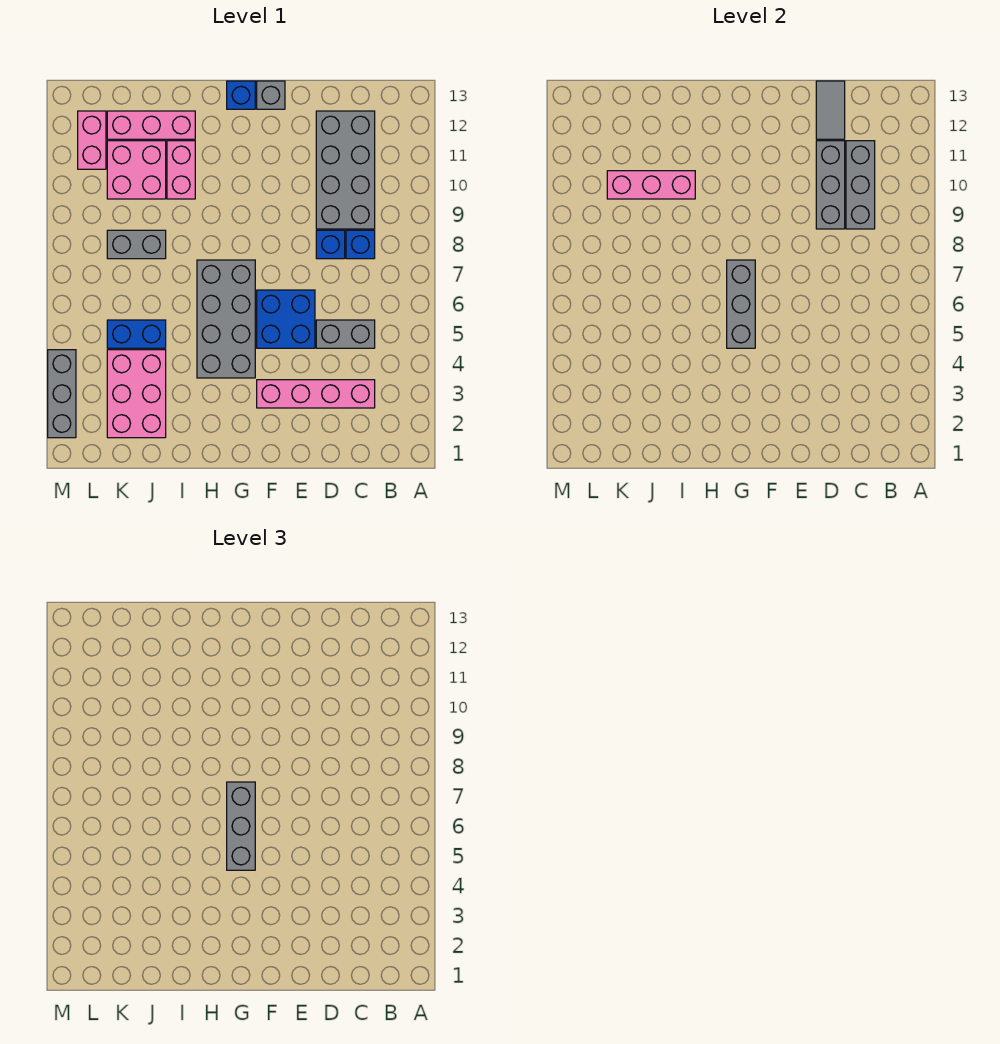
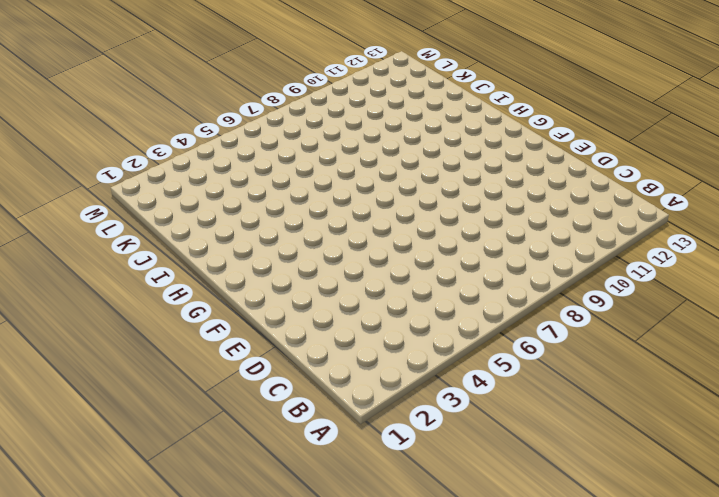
none -> pink brick C3:F3 level 1
none -> grey brick C5:D5 level 1
none -> blue brick C8 level 1

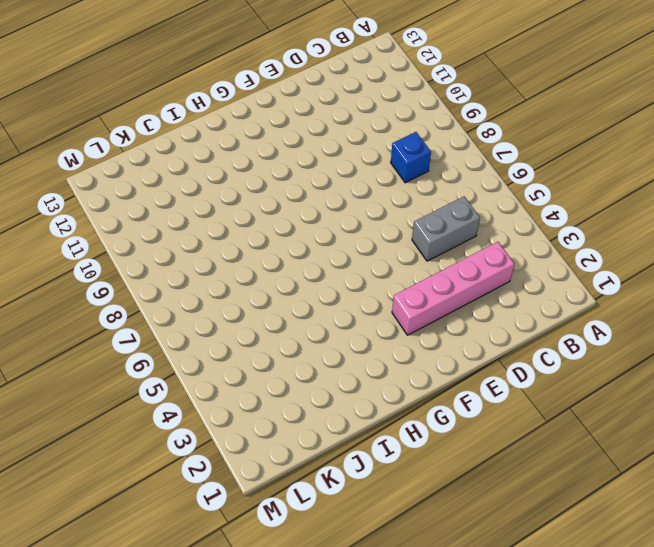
none -> grey brick C9:D12 level 1
none -> blue brick D8 level 1
none -> blue brick E5:F6 level 1

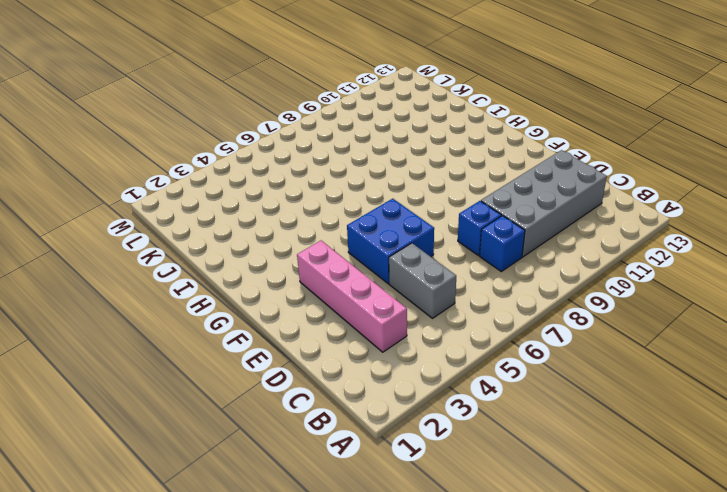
none -> grey brick F13 level 1
none -> grey brick G4:H7 level 1
none -> blue brick G13 level 1

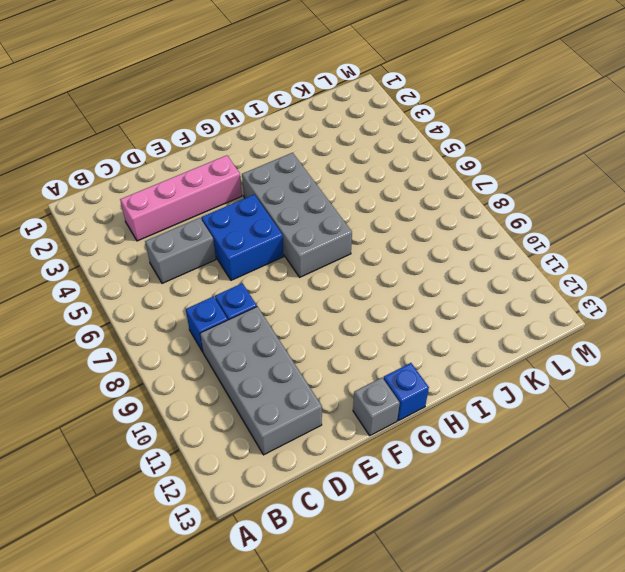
none -> pink brick I10:I11 level 1
none -> pink brick I12:K12 level 1
none -> pink brick J2:K4 level 1

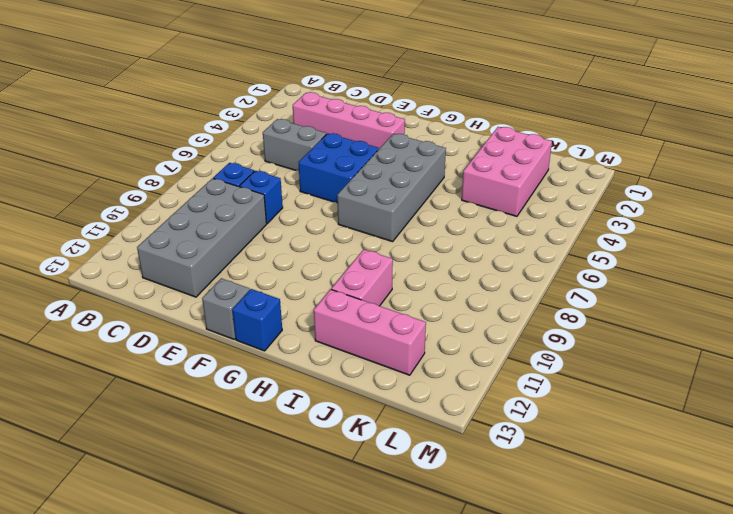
none -> blue brick J5:K5 level 1
none -> grey brick J8:K8 level 1
none -> pink brick J10:K11 level 1

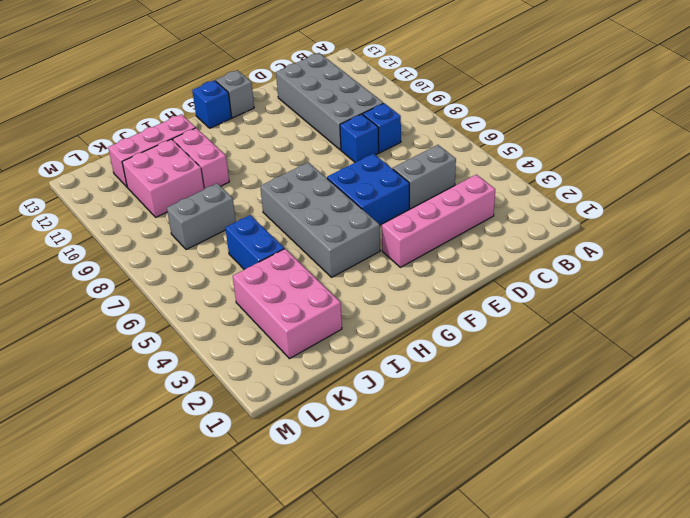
blue brick J5:J6 level 1 -> blue brick J5:K5 level 1
none -> pink brick L11:L12 level 1
none -> grey brick M2:M4 level 1
none -> grey brick C9:C11 level 2

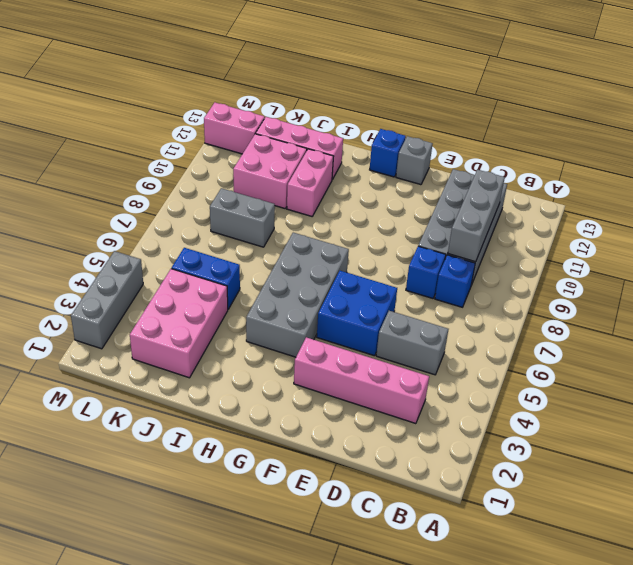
pink brick L12:M12 level 1 -> pink brick L11:L12 level 1
none -> grey brick D9:D11 level 2
none -> grey tile D12:D13 level 2
none -> grey brick G5:G7 level 2

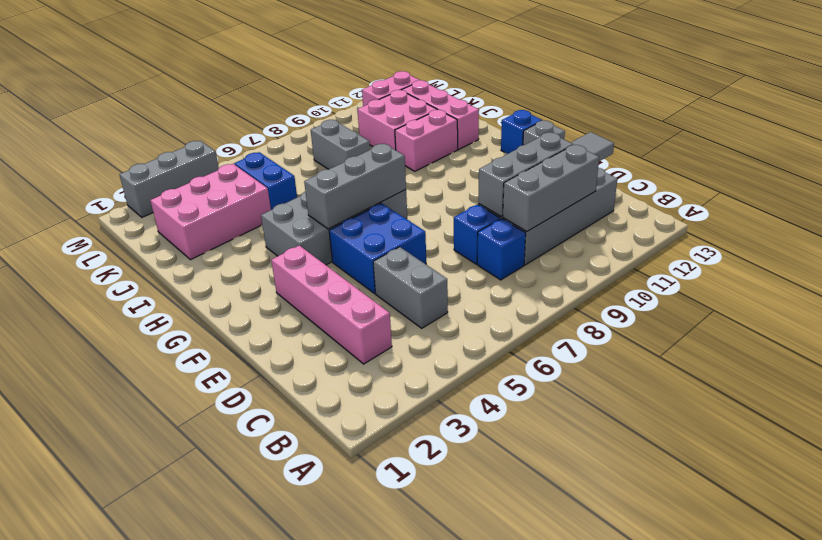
none -> pink brick I10:K10 level 2
none -> grey brick G5:G7 level 3

